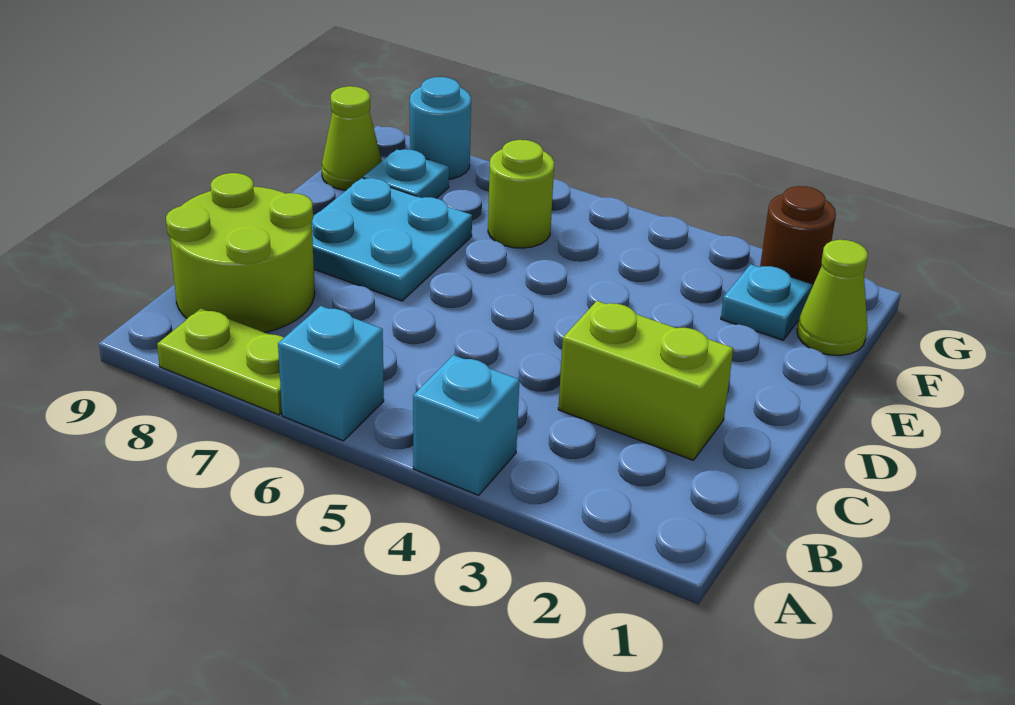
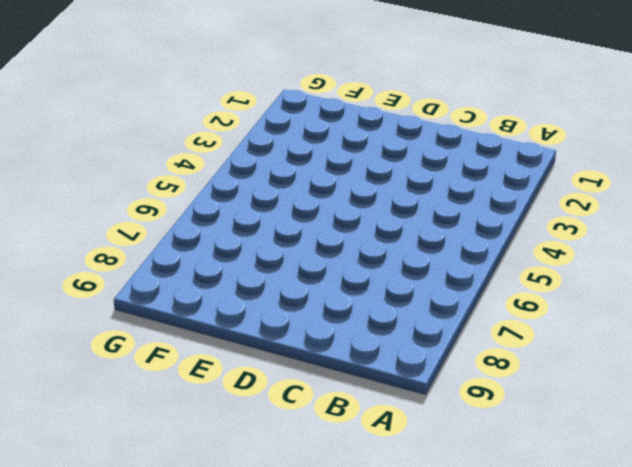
none -> cyan brick A4 level 1
none -> cyan brick A6 level 1
none -> lime plate A7:A8 level 1

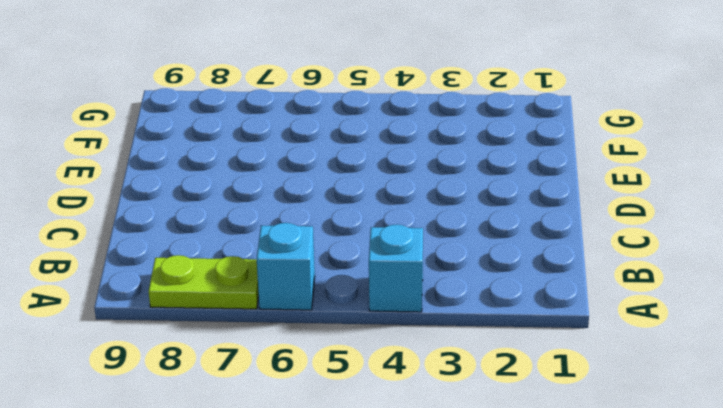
none -> lime round brick B8:C9 level 1
none -> lime brick C2:C3 level 1
none -> cyan plate D7:E8 level 1

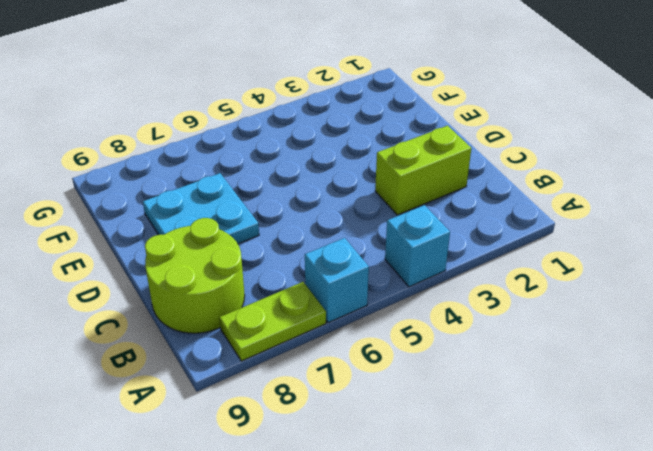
none -> lime cone F1 level 1
none -> cyan plate F2 level 1
none -> lime round brick F6 level 1

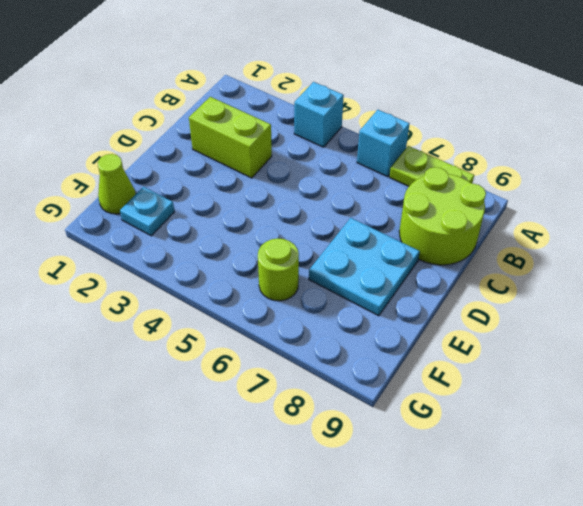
none -> cyan plate F8 level 1
none -> lime cone F9 level 1
none -> brown round brick G2 level 1

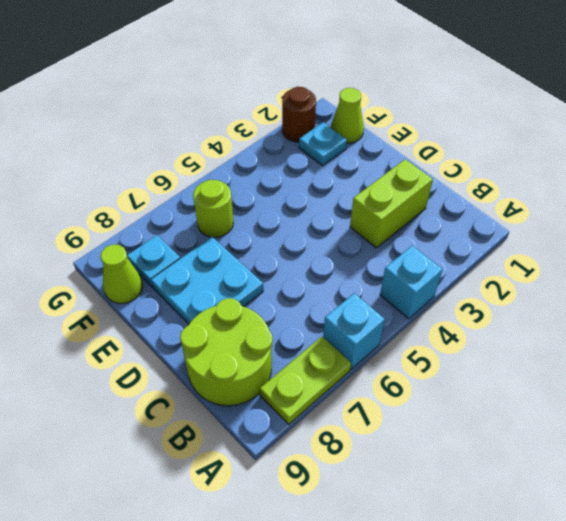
none -> cyan round brick G8 level 1

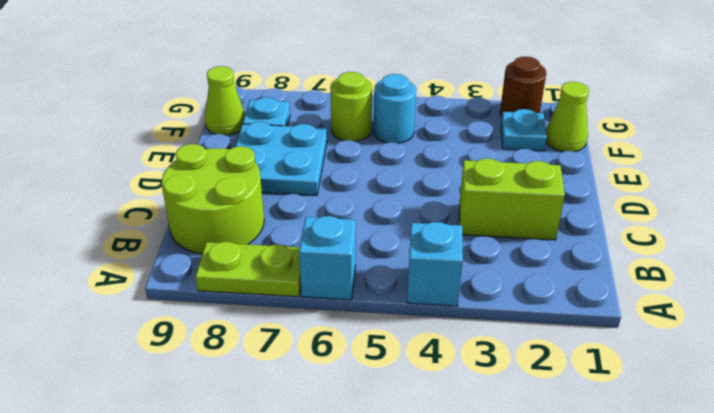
cyan round brick F5 level 1 -> cyan round brick G8 level 1

